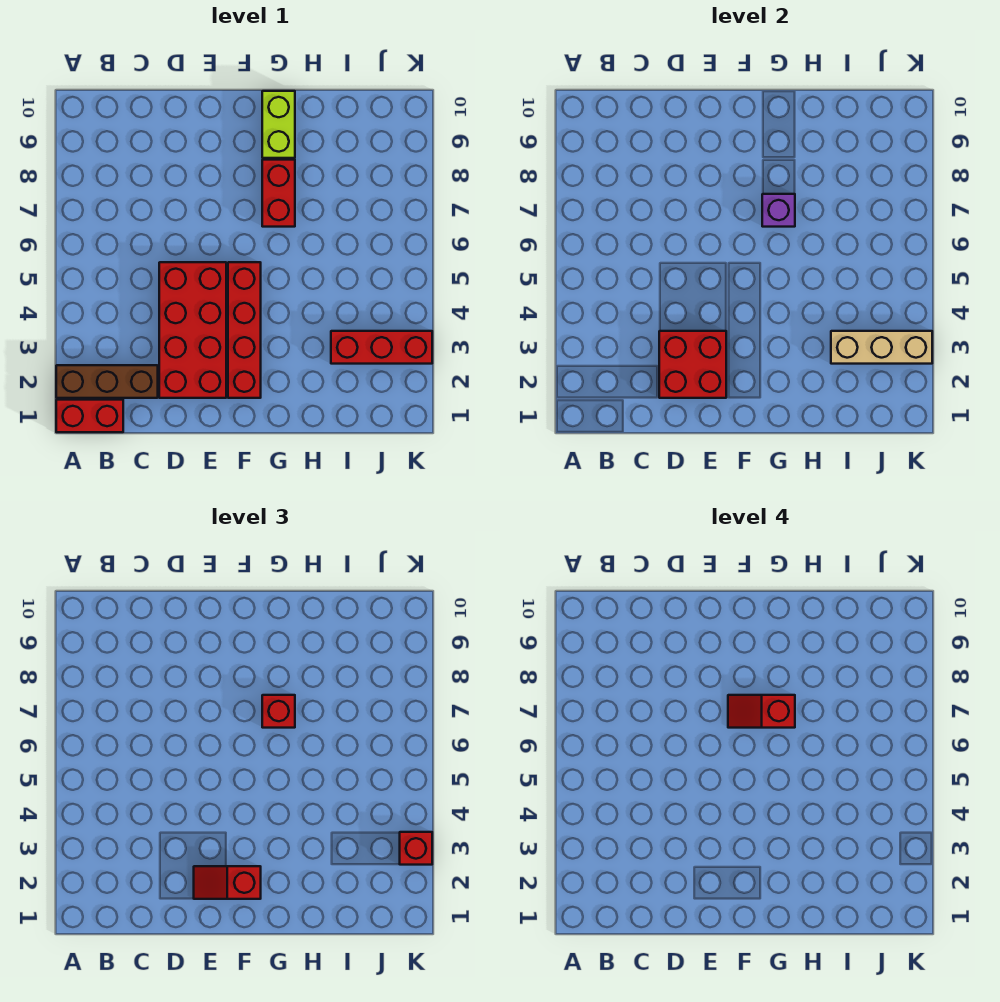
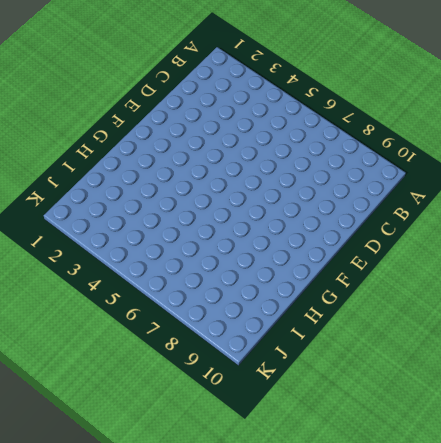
none -> red brick A1:B1 level 1
none -> brown brick A2:C2 level 1
none -> red brick D2:E5 level 1

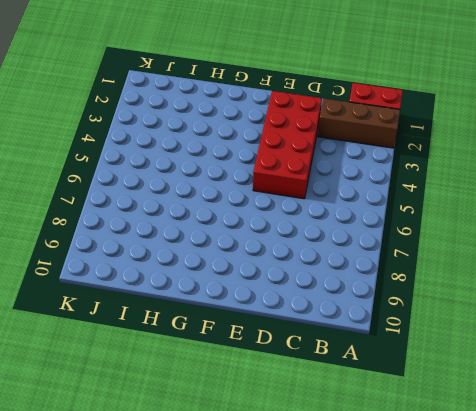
none -> red brick F2:F5 level 1
none -> red brick G7:G8 level 1
none -> lime brick G9:G10 level 1

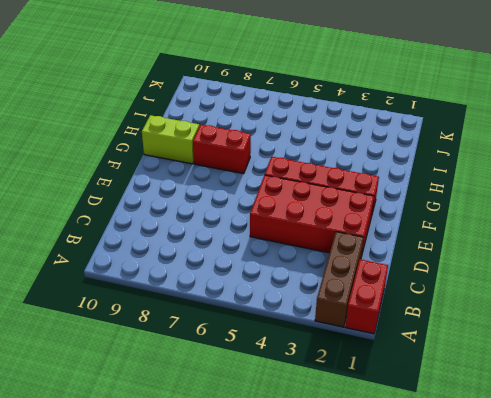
none -> red brick I3:K3 level 1
none -> red brick D2:E3 level 2
none -> purple brick G7 level 2

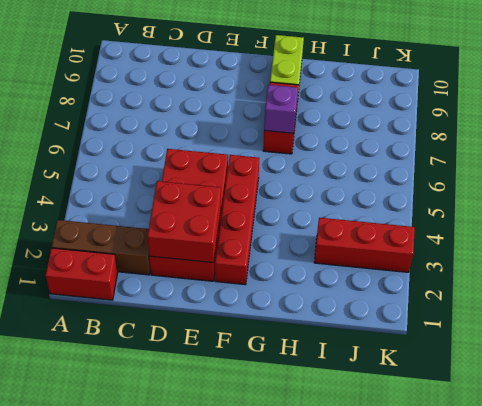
none -> tan brick I3:K3 level 2
none -> red slope E2:F2 level 3 top F
none -> red brick G7 level 3

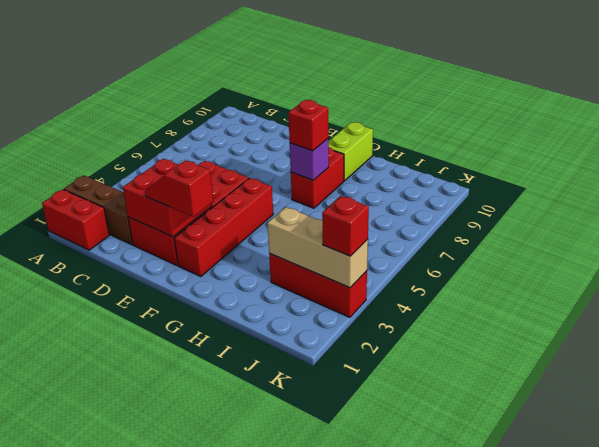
none -> red slope F7:G7 level 4 top G

